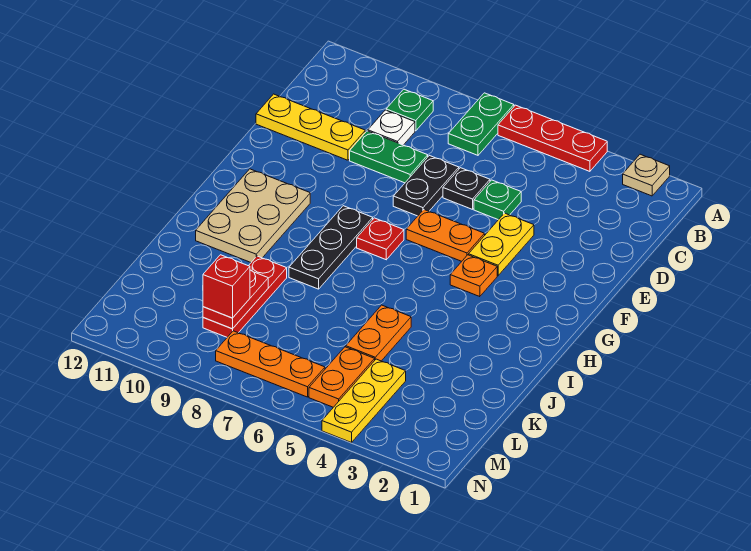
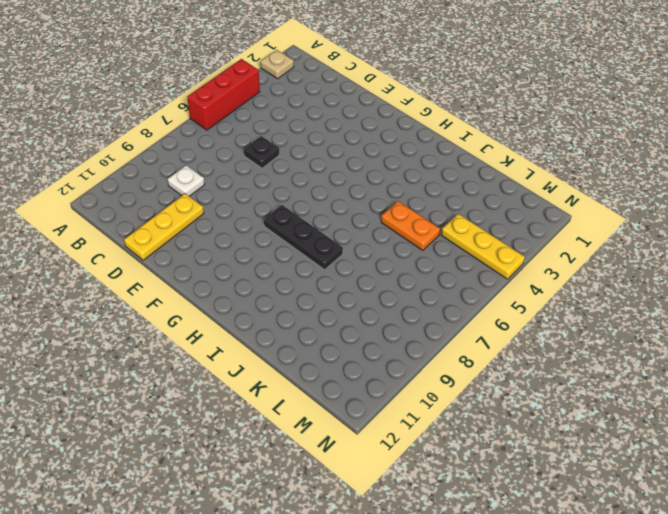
red brick A4:A6 level 1 -> red plate A4:A6 level 1
none -> green plate A7:B7 level 1
none -> green plate B9 level 1
none -> green plate D5 level 1

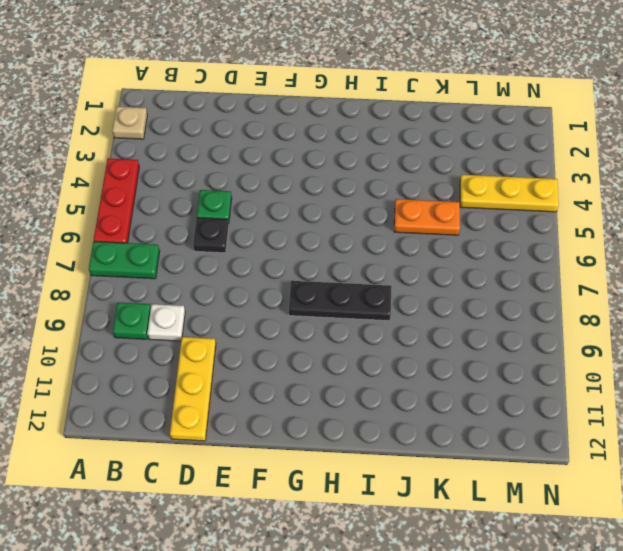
none -> black plate D7:E7 level 1
none -> green plate D8:D9 level 1
none -> yellow plate E4:F4 level 1

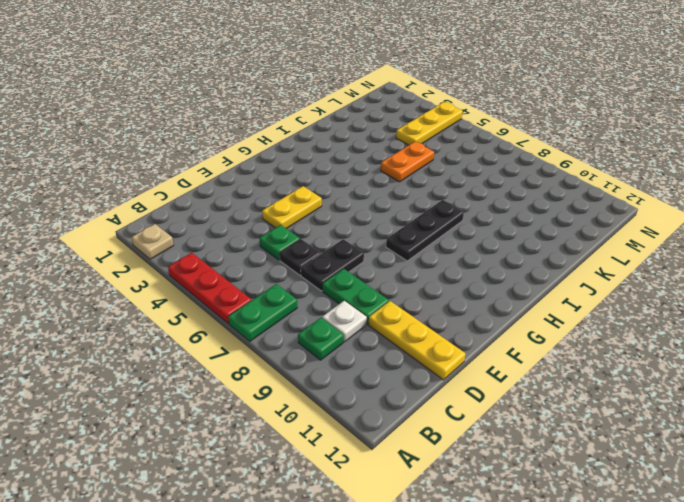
none -> orange plate F5:F6 level 1
none -> orange plate G4 level 1
none -> red plate G7 level 1

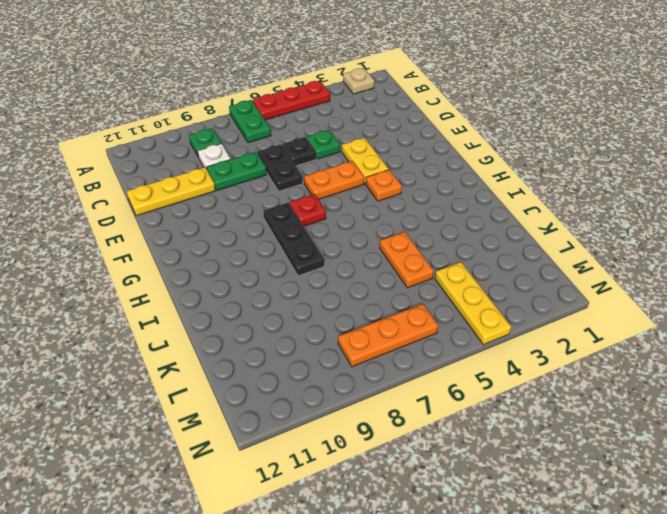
none -> tan plate G10:I11 level 1
none -> red plate J9:L9 level 1
none -> orange plate L5:M5 level 1

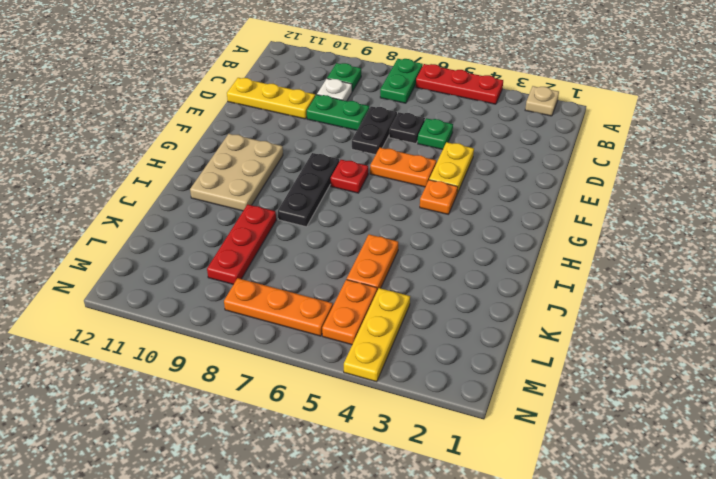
none -> red plate K9:L9 level 2
none -> red brick L9 level 3

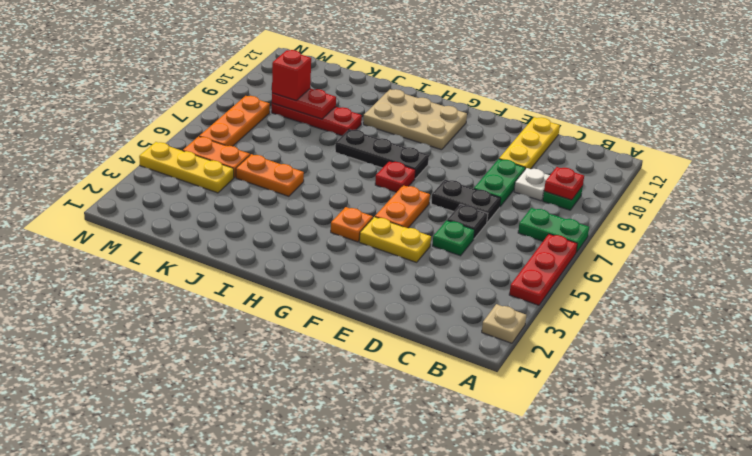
red plate B9 level 2 -> none

